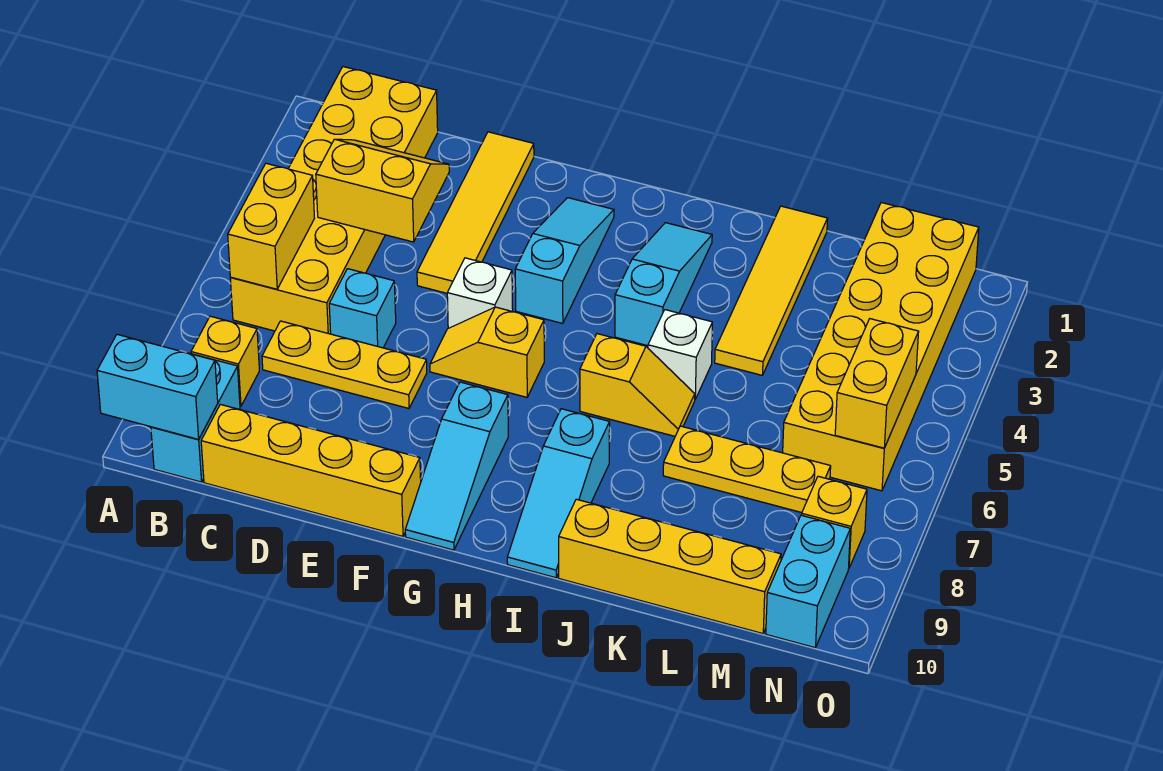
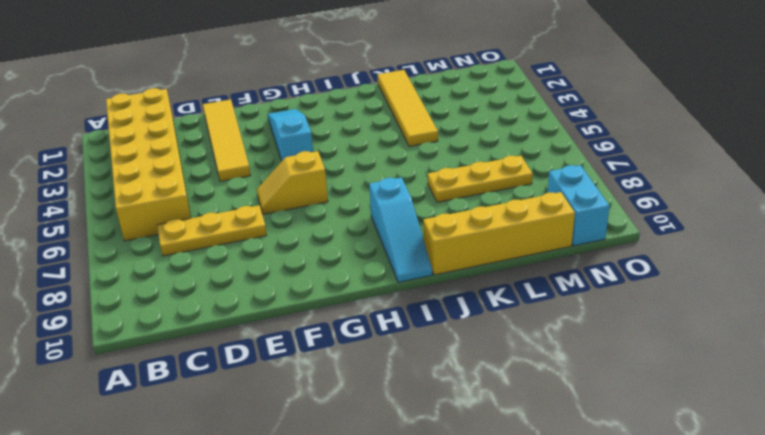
none -> yellow brick B8 level 1
none -> cyan brick B9:B10 level 1
none -> yellow brick C10:F10 level 1

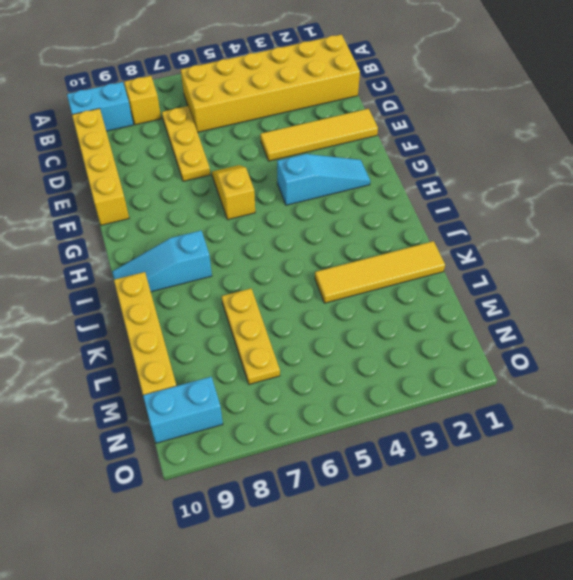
none -> cyan brick D6 level 1
none -> white brick F5 level 1
none -> cyan slope G8:G10 level 1 top 8

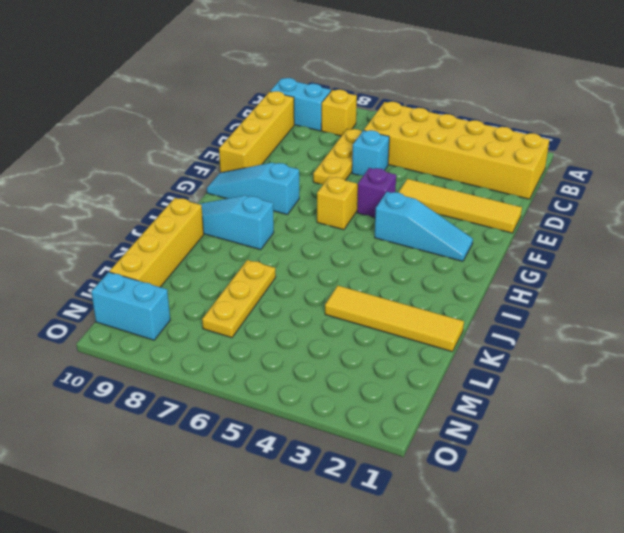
purple brick F5 level 1 -> white brick F5 level 1
none -> cyan slope I2:I4 level 1 top 4
none -> yellow slope I6:J6 level 1 top I
none -> white brick J5 level 1

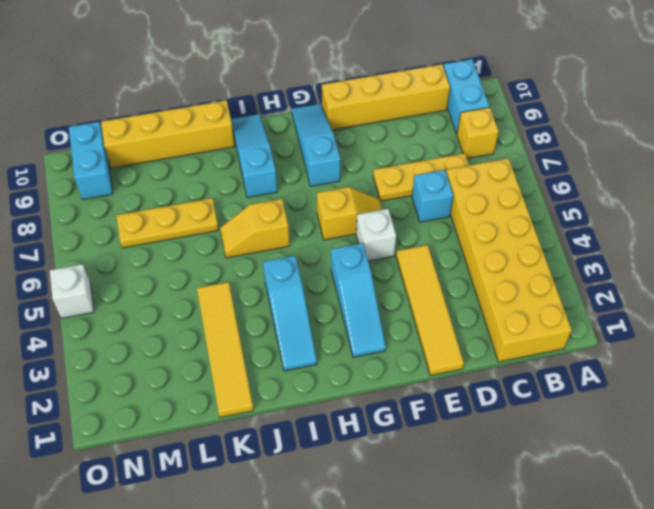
white brick O5 level 1 -> white brick J5 level 1
none -> yellow brick M1:N6 level 1
none -> yellow brick N8 level 1
none -> cyan brick A10:B10 level 2

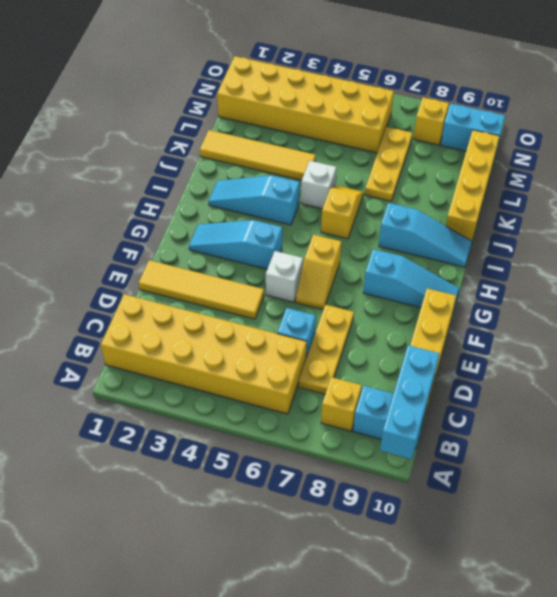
cyan brick A10:C10 level 2 -> cyan brick A10:B10 level 2
none -> yellow brick B5:B6 level 2
none -> yellow slope C3:D4 level 2 top 4
none -> yellow brick N5:N6 level 2

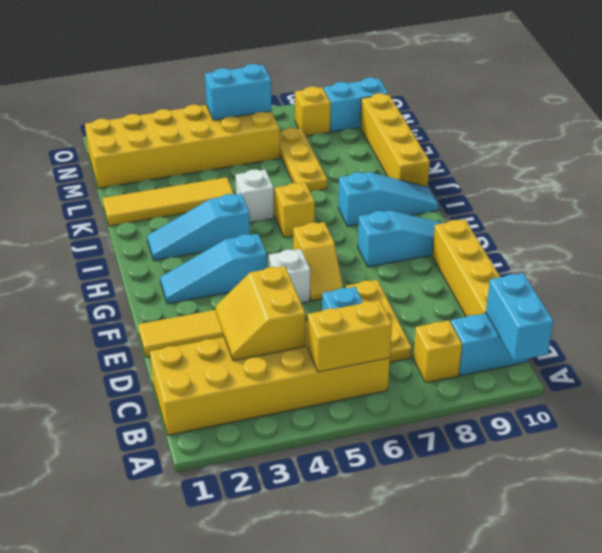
cyan brick N5:N6 level 2 -> yellow brick N5:N6 level 2

